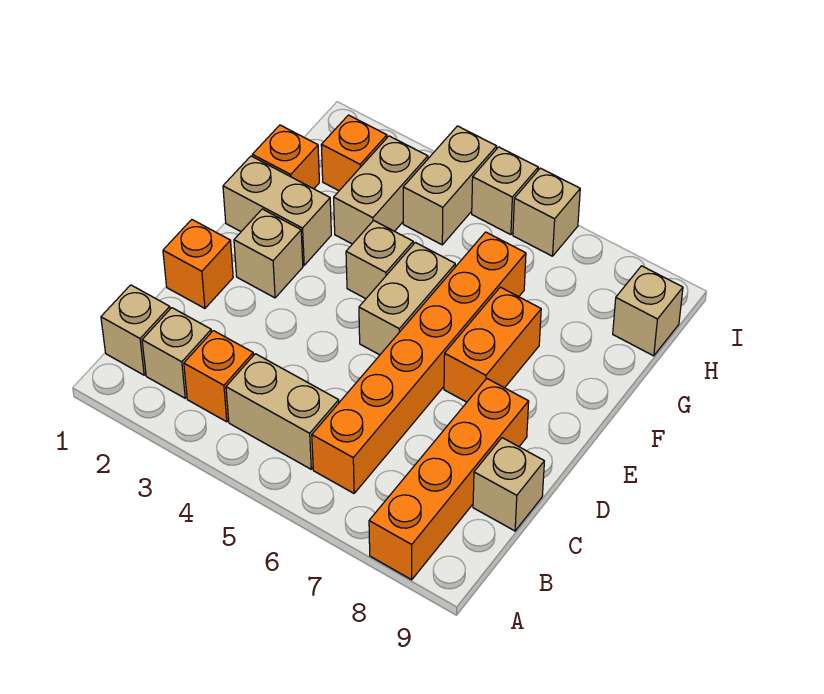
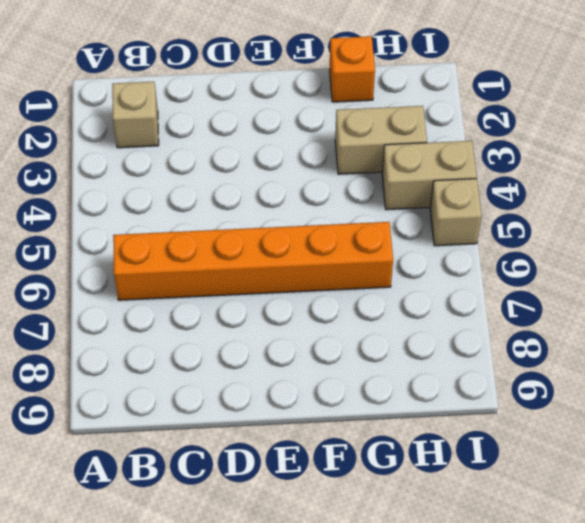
none -> orange brick A8:D8 level 1
none -> tan brick B1 level 1
none -> orange brick B3 level 1

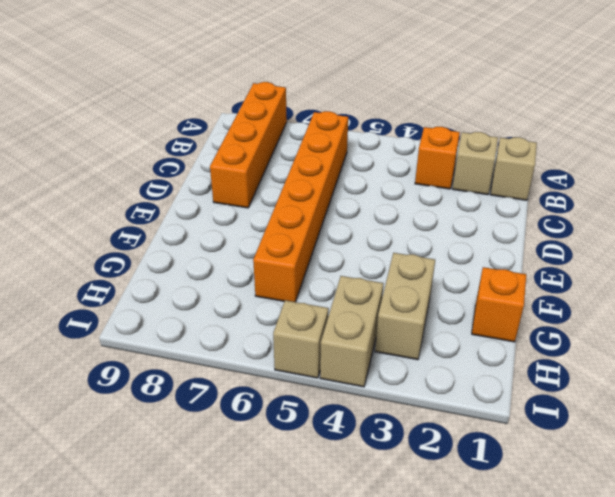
none -> tan brick B4:B5 level 1
none -> tan brick C9 level 1
none -> orange brick D1 level 1

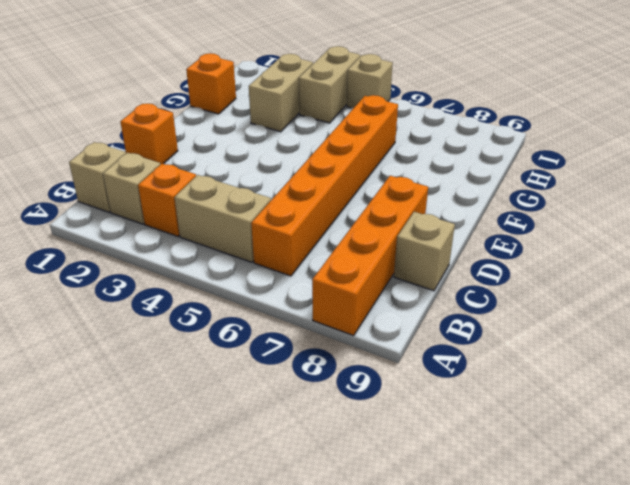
none -> tan brick E2 level 1
none -> tan brick E5:F5 level 1
none -> orange brick E7:F7 level 1

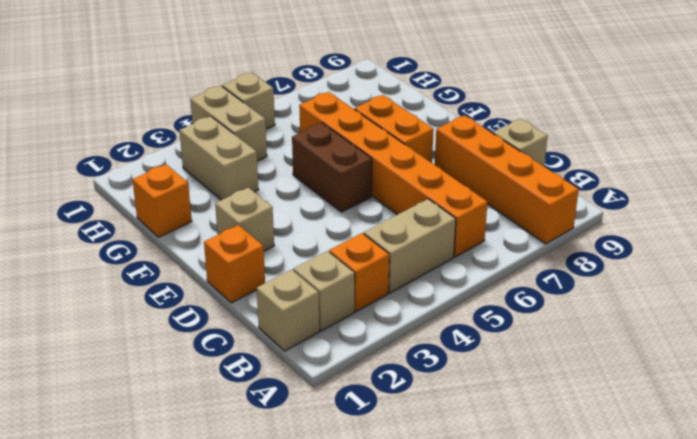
brown brick E5:F5 level 1 -> tan brick E5:F5 level 1
none -> tan brick F1:F2 level 1
none -> tan brick F4 level 1
none -> orange brick H2 level 1

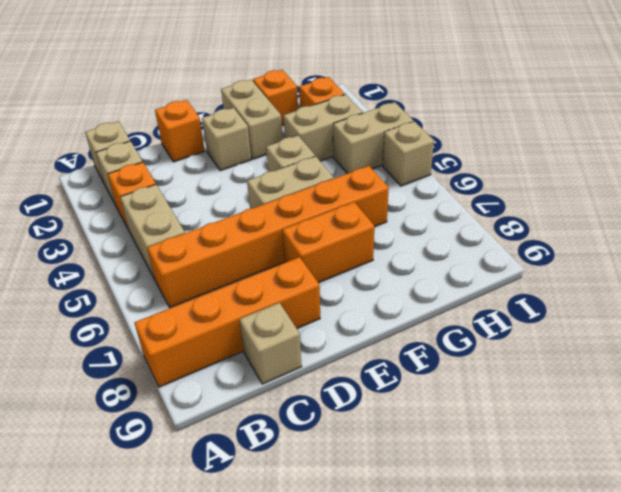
none -> tan brick H9 level 1
none -> tan brick I6 level 1

